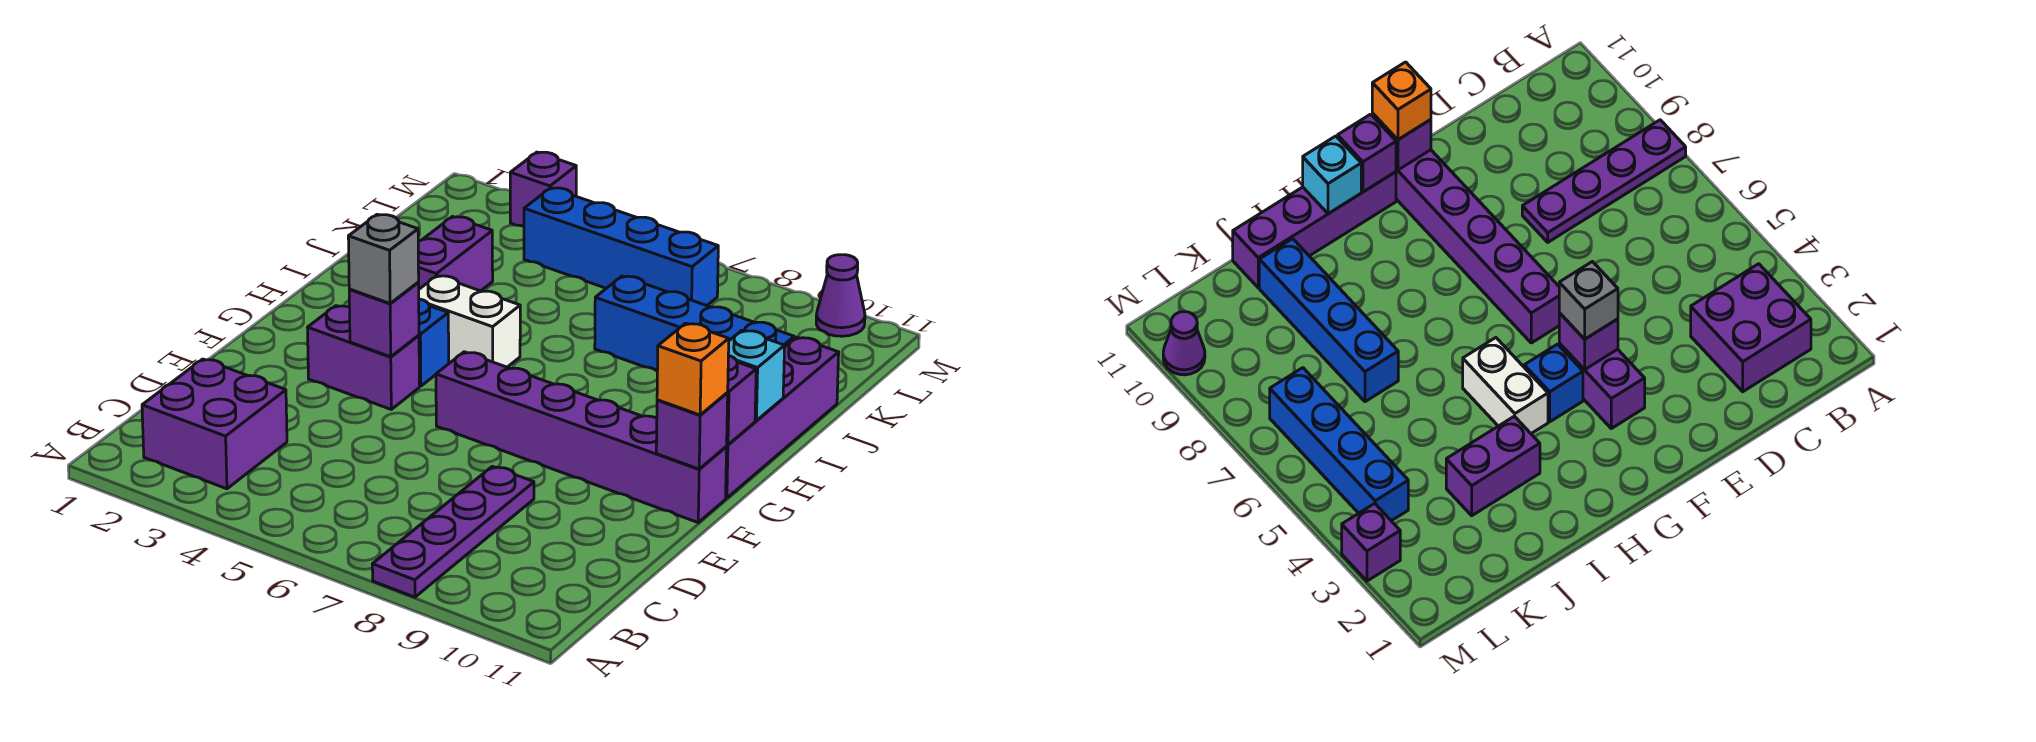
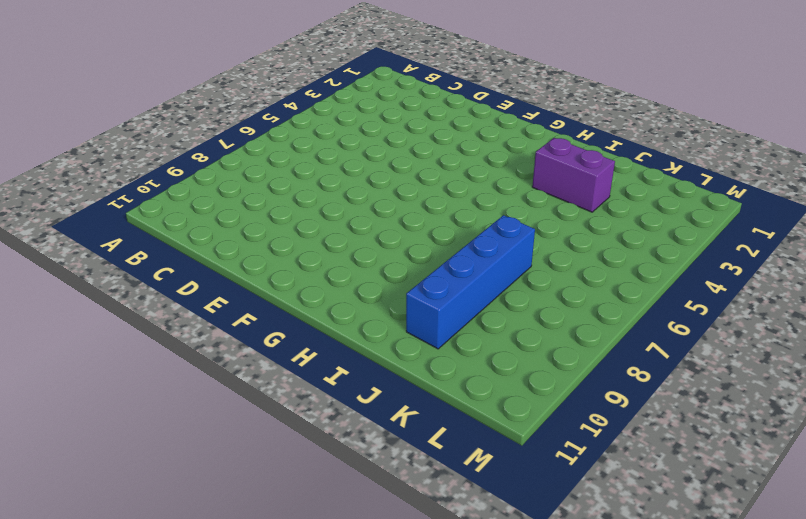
none -> purple plate A8:D8 level 1
none -> purple brick B2:C3 level 1
none -> purple brick F3:F4 level 1

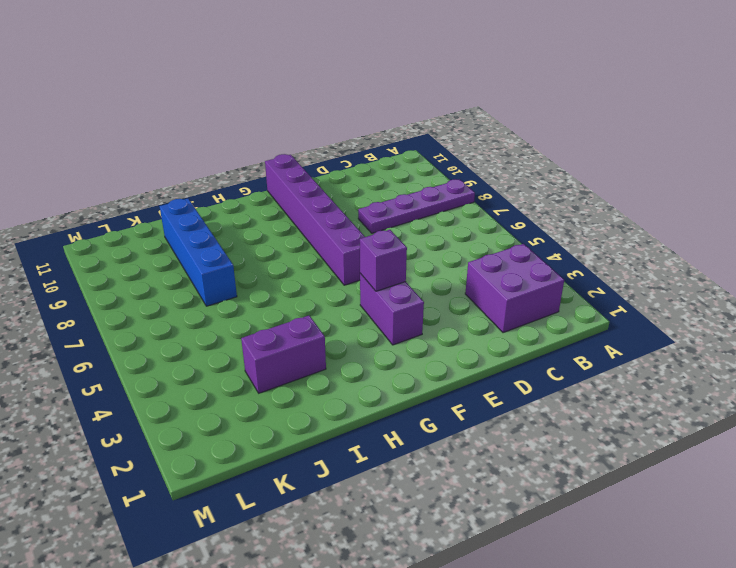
none -> blue brick G4 level 1
none -> purple brick G11:J11 level 1
none -> white brick H4:H5 level 1

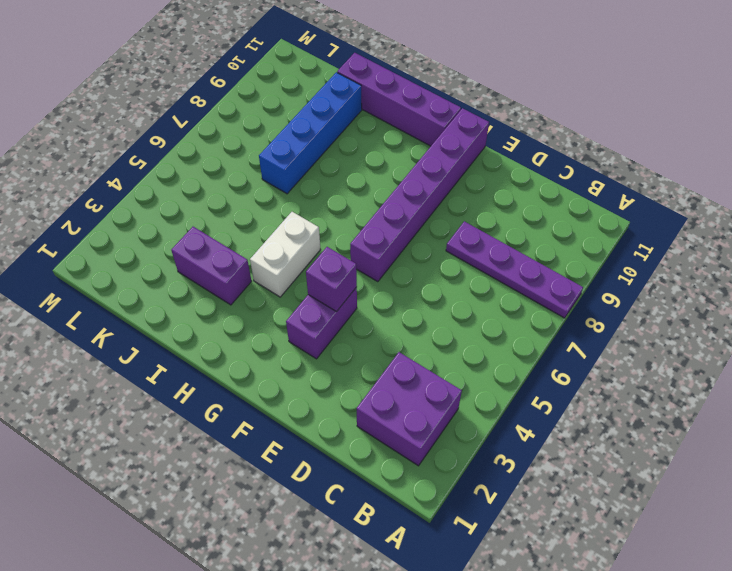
none -> blue brick G4 level 1
none -> blue brick L4:L7 level 1
none -> purple brick M3 level 1

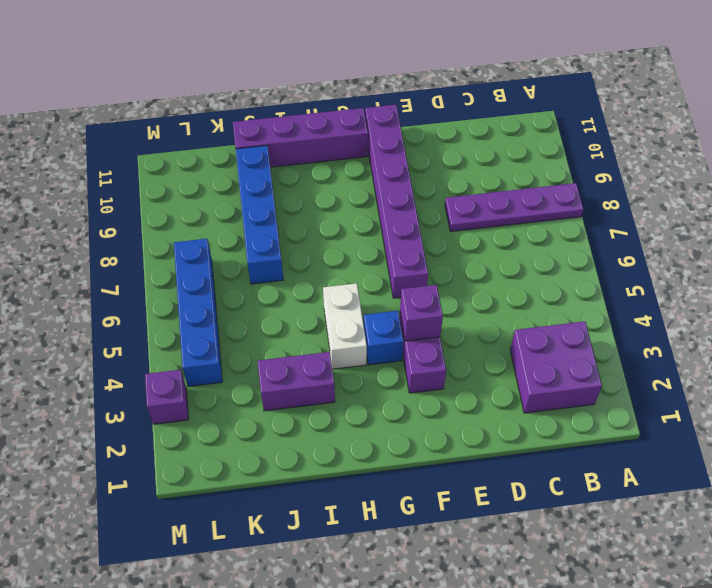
none -> purple cone M10 level 1
none -> purple brick F11 level 2
none -> purple brick G11 level 2

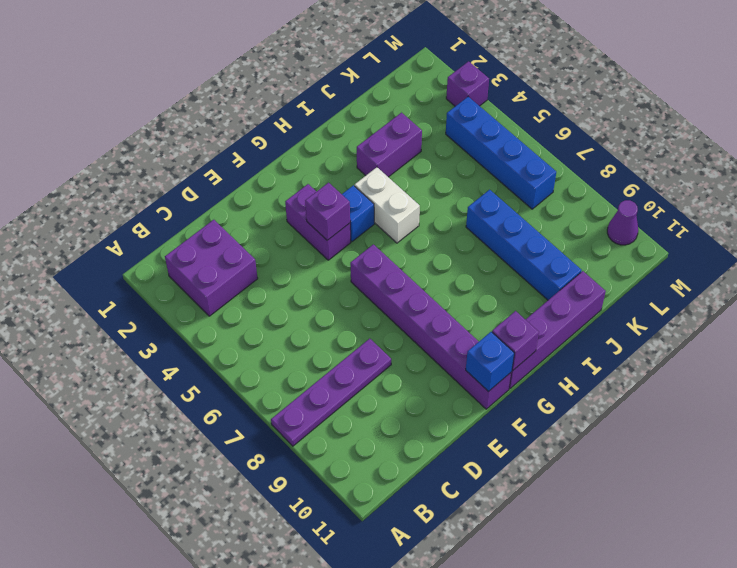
blue brick F11 level 2 -> purple brick F11 level 2
none -> cyan brick H11 level 2
none -> grey brick F4 level 3
none -> orange brick F11 level 3

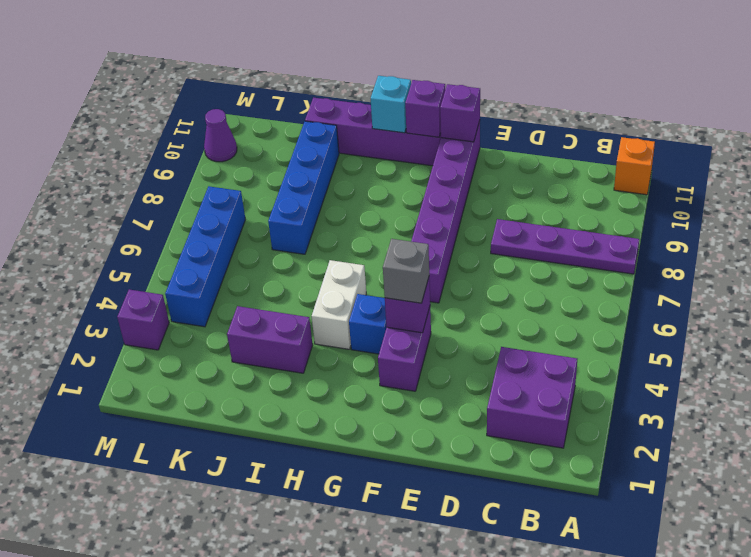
orange brick A11 level 1 -> orange brick F11 level 3

